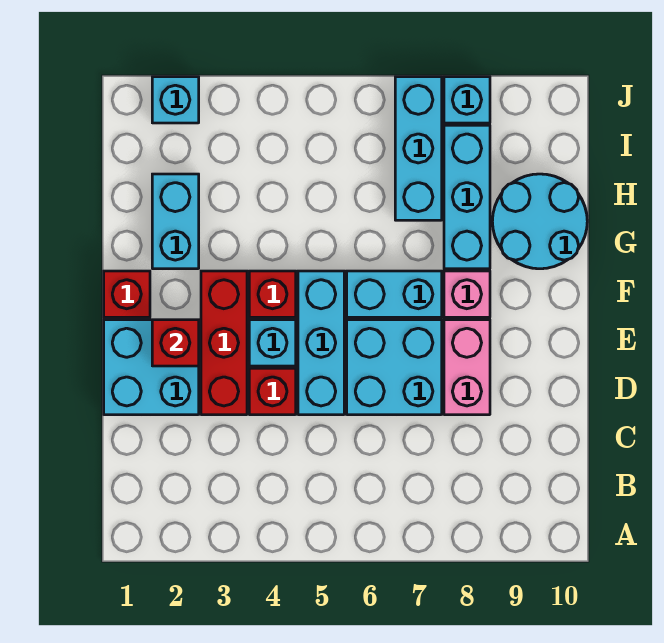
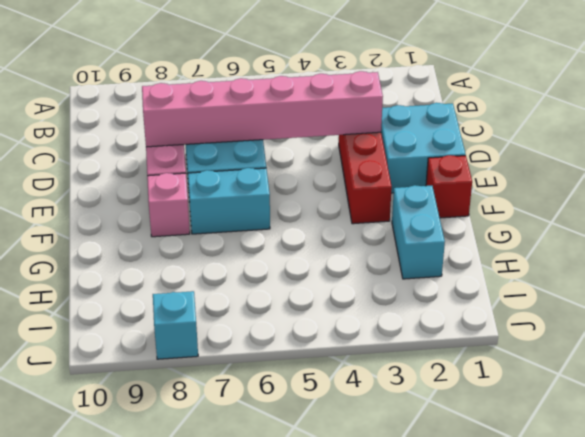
pink brick D3:D8 level 2 -> none
none -> red brick D4 level 1
none -> cyan brick D5:F5 level 1
none -> cyan brick E4 level 1

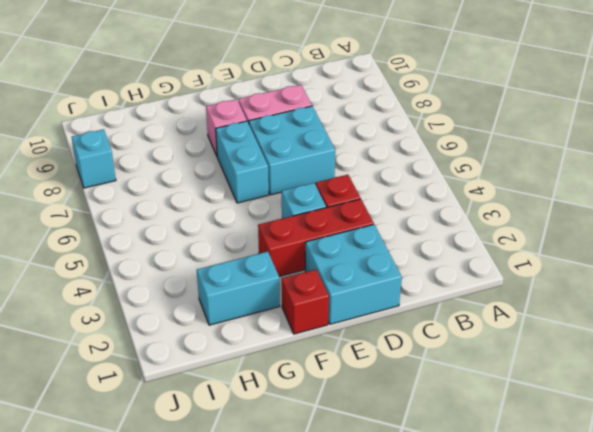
none -> cyan brick D5:F5 level 1
none -> red brick F4 level 1
none -> cyan brick G8:I8 level 1

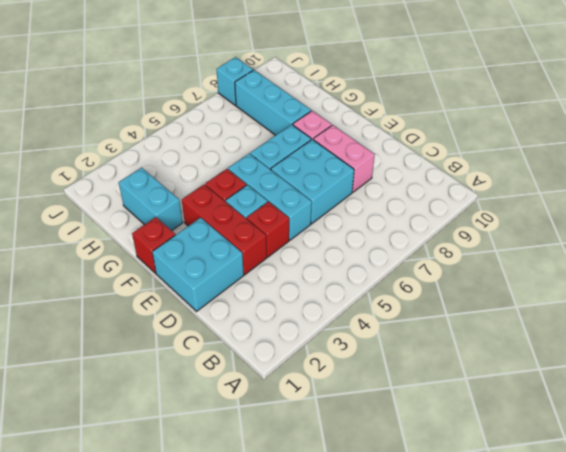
none -> cyan round brick G9:H10 level 1
none -> cyan brick H7:J7 level 1
none -> cyan brick J2 level 1

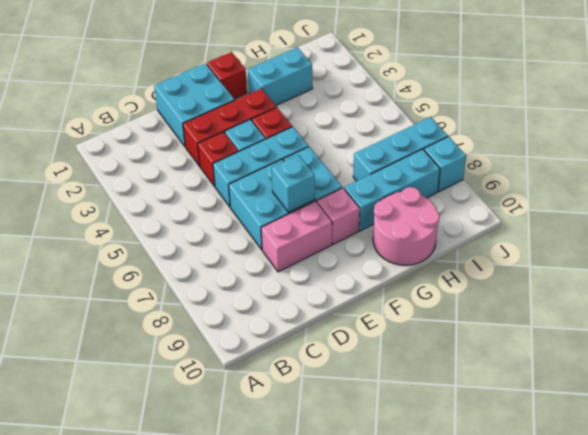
cyan brick E7 level 2 -> cyan brick J2 level 1
pink round brick G9:H10 level 1 -> cyan round brick G9:H10 level 1
none -> red brick E2 level 2

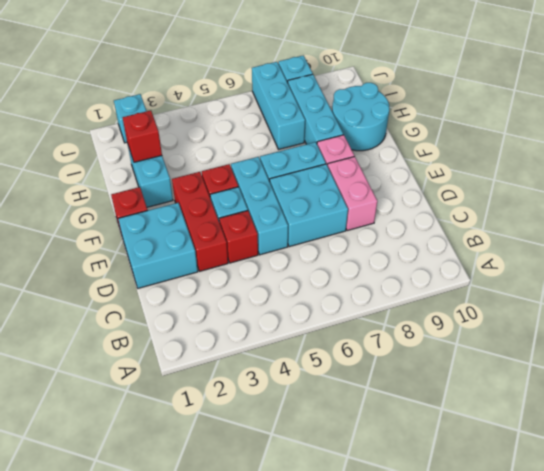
red brick H2 level 2 -> red brick E2 level 2

